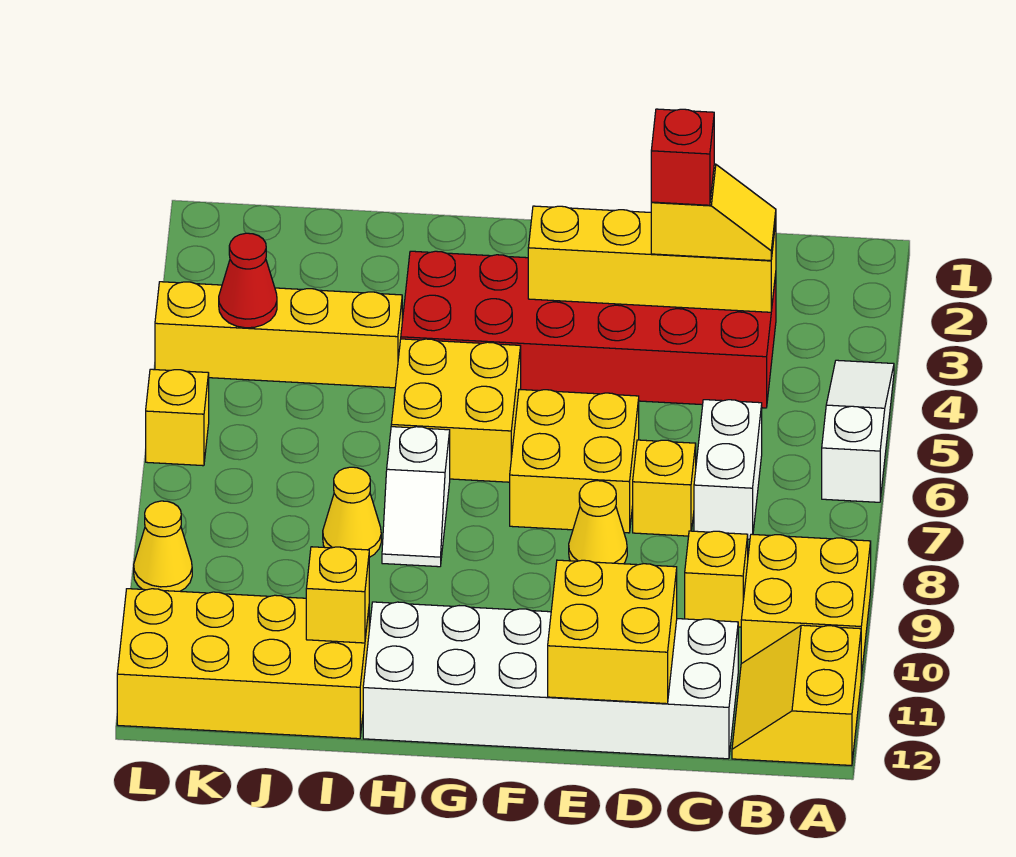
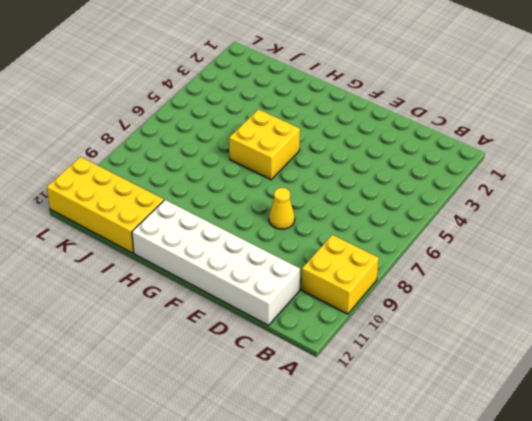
none -> white slope A4:A6 level 1 top 6
none -> yellow slope A11:B12 level 1 top A
none -> red brick C3:H4 level 1

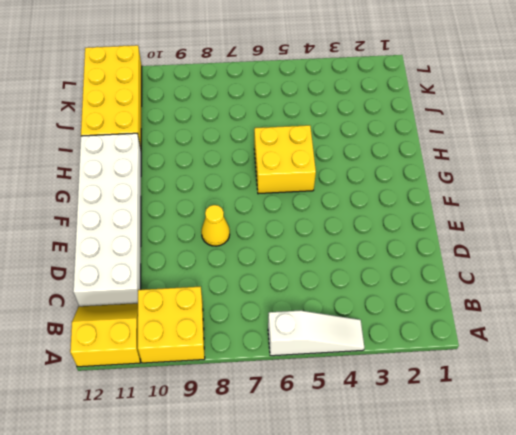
none -> red brick C3:H4 level 1
none -> white brick C6:C7 level 1
none -> yellow brick C9 level 1

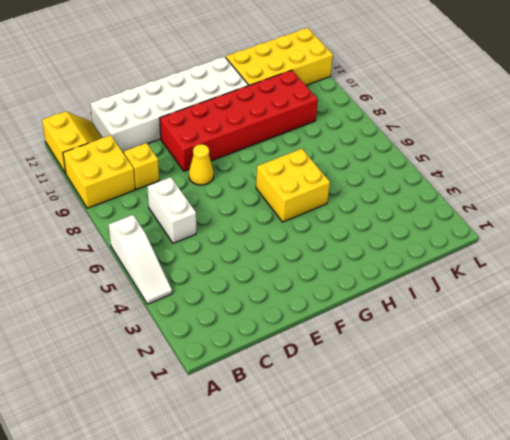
red brick E9:J10 level 1 -> red brick C3:H4 level 1
none -> yellow brick D7 level 1
none -> yellow brick E6:F7 level 1
none -> white slope H7:H8 level 1 top 7

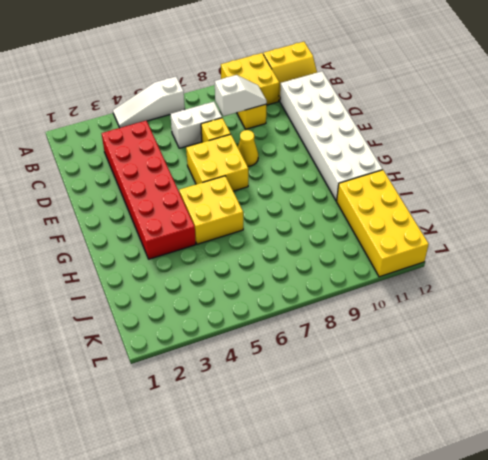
white slope C8:C9 level 2 top 8 -> white slope H7:H8 level 1 top 7
none -> yellow brick I4:L4 level 1
none -> yellow cone I8 level 1
none -> yellow brick L6 level 1

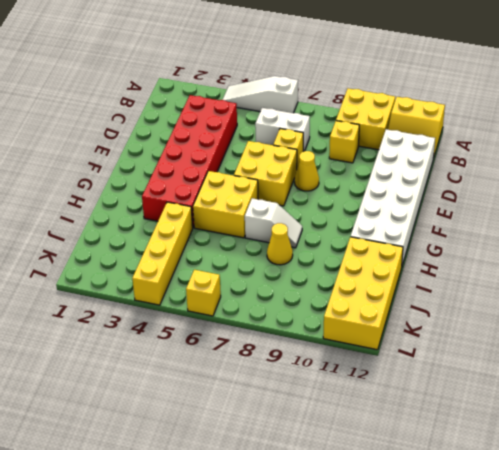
none -> yellow cone L9 level 1
none -> yellow brick C3:F3 level 2
none -> yellow brick D11:E12 level 2

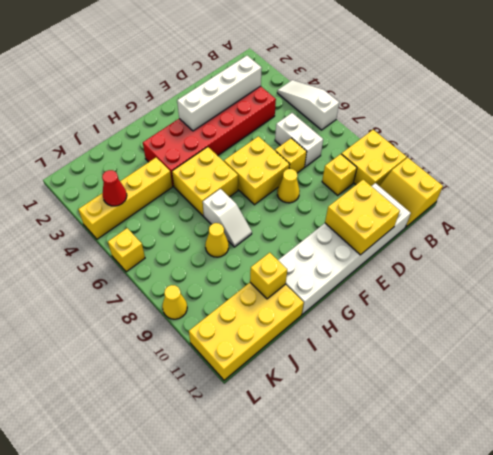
white brick C3:F3 level 2 -> yellow brick C3:F3 level 2
none -> yellow slope C3:D3 level 3 top D
none -> red brick D3 level 4

